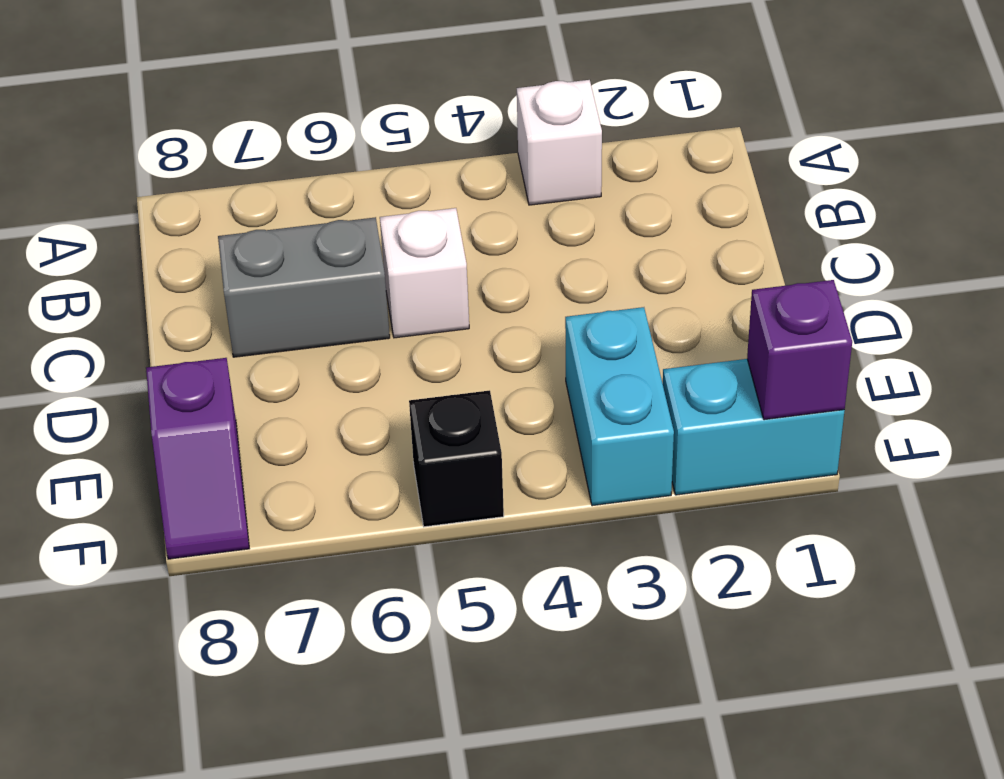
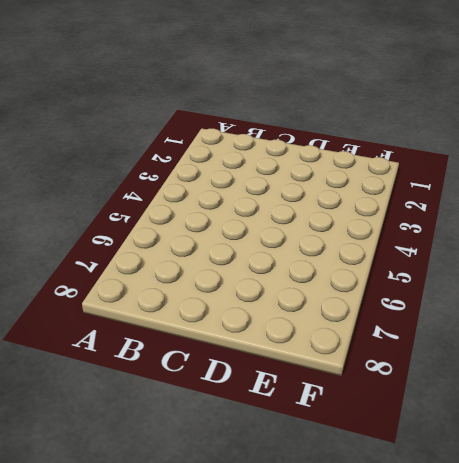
none -> white brick A3 level 1
none -> white brick C5 level 1

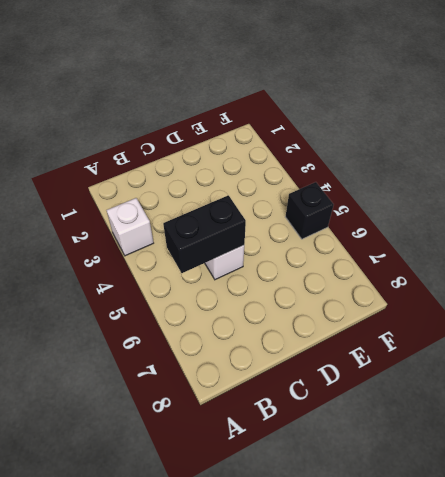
black brick B5:C5 level 2 -> none
none -> grey brick C6:C7 level 1
none -> cyan brick E3:F3 level 1

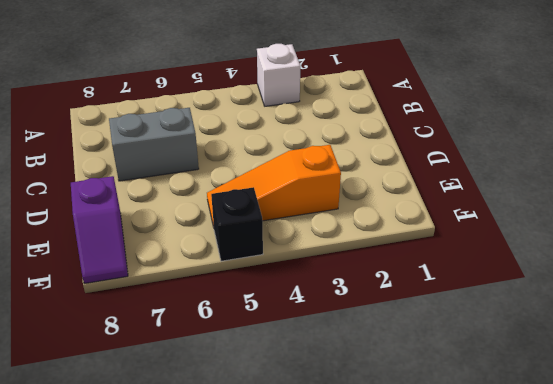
orange slope E3:E5 level 1 top 3 -> cyan brick E3:F3 level 1
none -> white brick C5 level 1
none -> cyan brick F1:F2 level 1

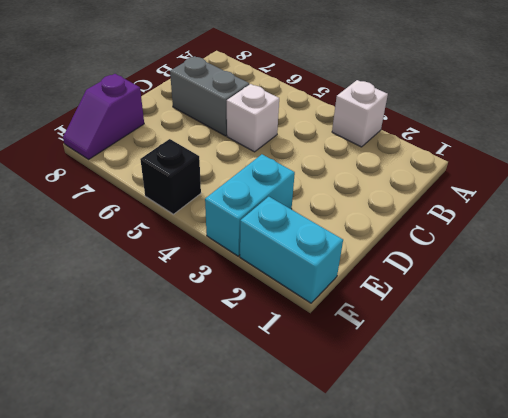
none -> purple brick F1 level 2

